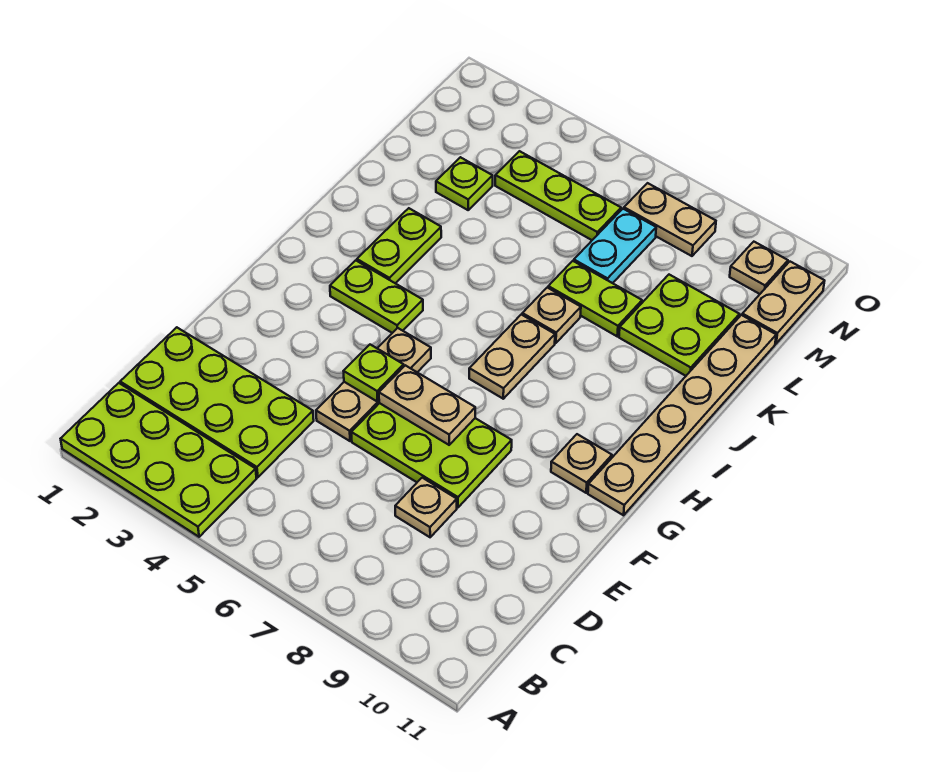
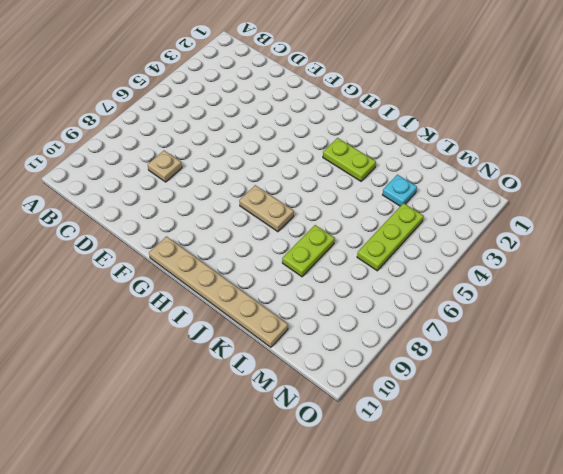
cyan plate L3 level 1 -> lime plate L3 level 1
none -> lime plate A1:B4 level 1
none -> lime plate C1:D4 level 1
none -> tan plate E5:G5 level 1

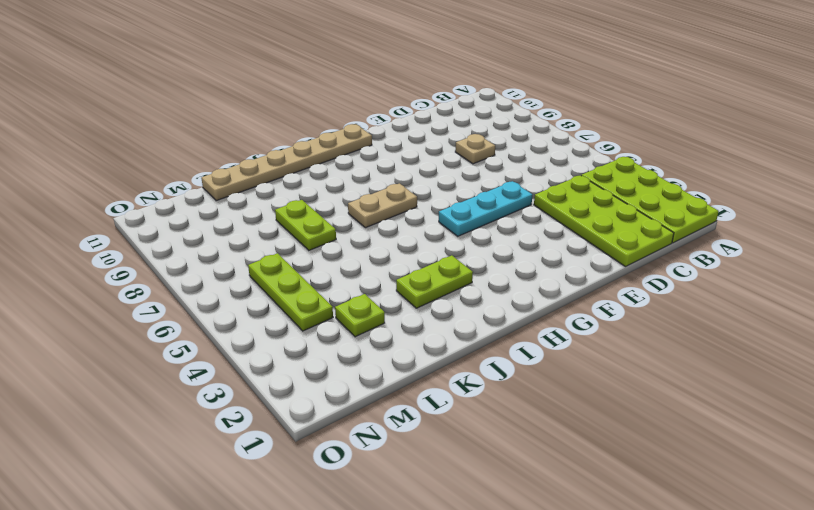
cyan plate E5:G5 level 1 -> tan plate E5:G5 level 1
none -> lime plate E6:F8 level 1
none -> tan plate G10 level 1
none -> lime plate H3:H4 level 1

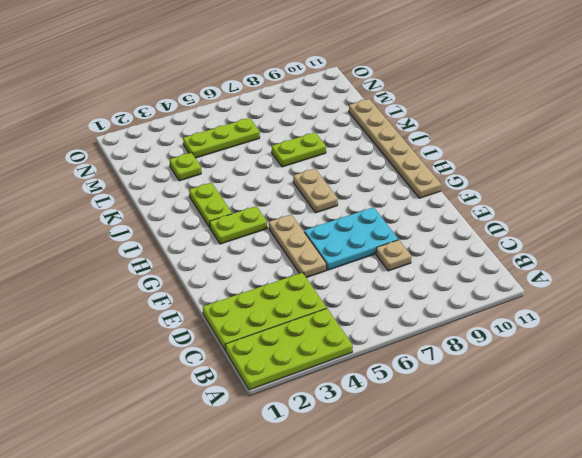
cyan plate E6:F8 level 1 -> lime plate E6:F8 level 1
none -> tan plate G10 level 1
none -> tan plate J7 level 1
none -> lime plate K9:L10 level 1

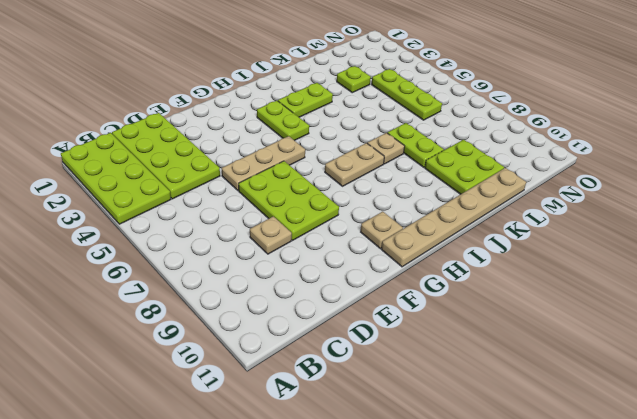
none -> cyan plate L7:M7 level 1
none -> tan plate M11:N11 level 1
none -> tan plate N7:N8 level 1

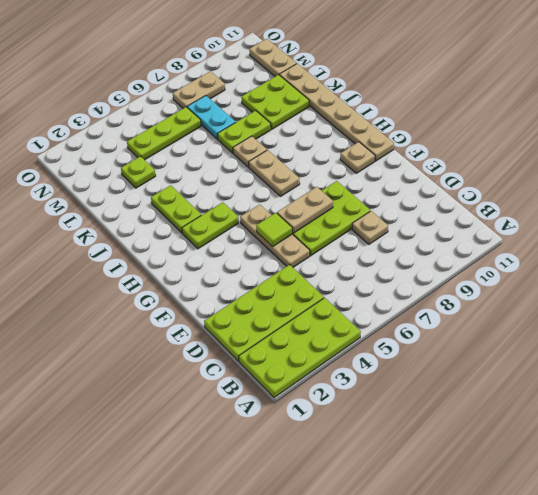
lime tile F5 level 2 -> lime plate F5 level 2
none -> tan plate N10 level 1

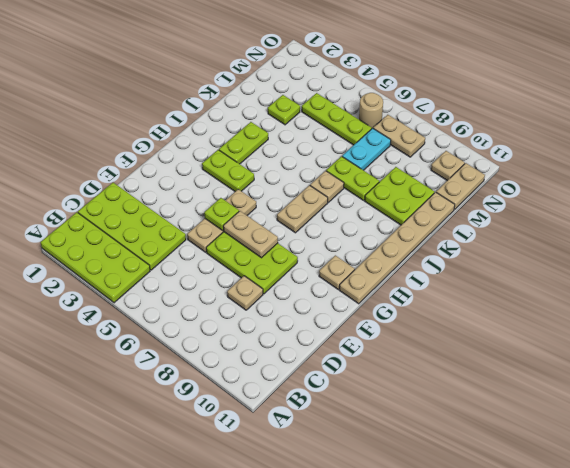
tan round brick N6 level 1 -> none

